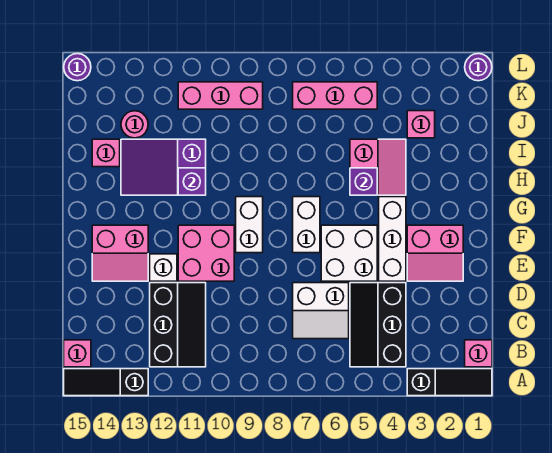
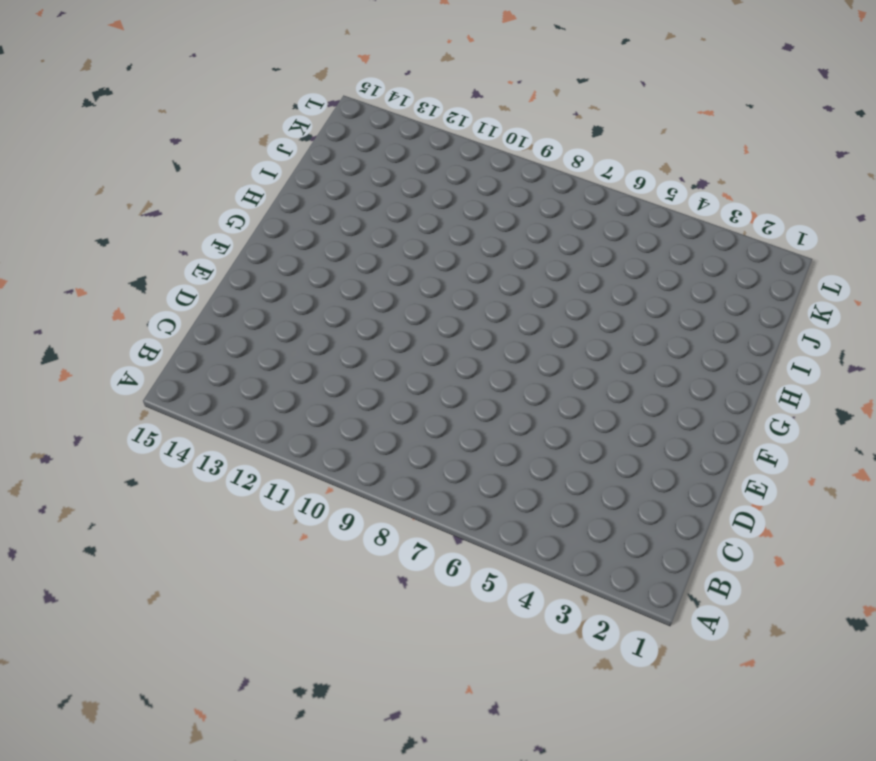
none -> black slope A1:A3 level 1 top 3
none -> black slope A13:A15 level 1 top 13
none -> pink brick B1 level 1

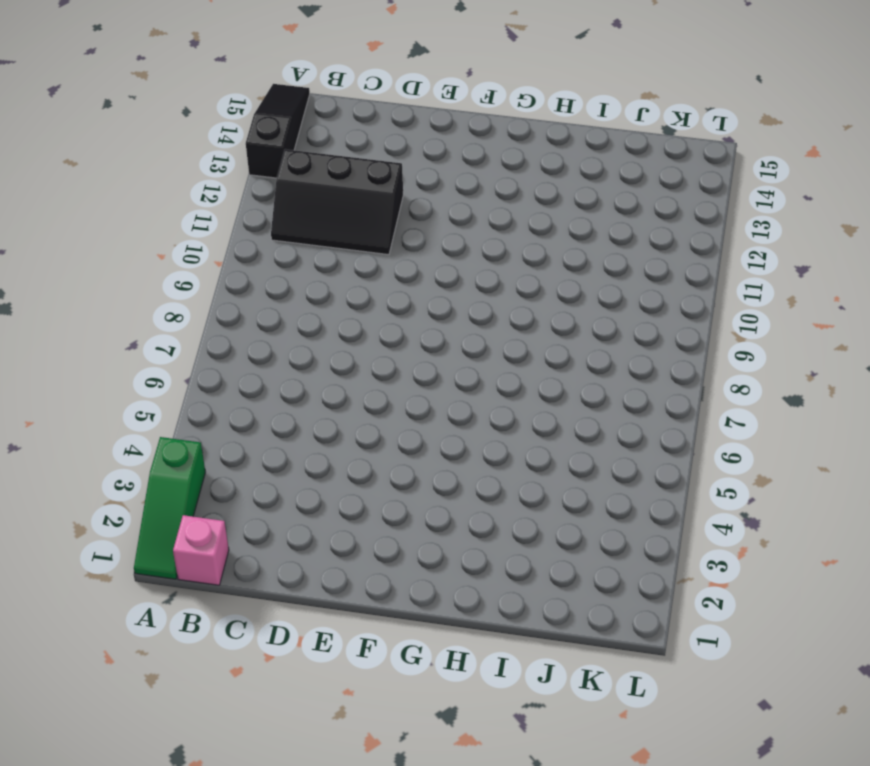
green slope A1:A3 level 1 top 3 -> black slope A1:A3 level 1 top 3
none -> black slope B4:D5 level 1 top 4
none -> pink brick B15 level 1
none -> white slope C6:D7 level 1 top D

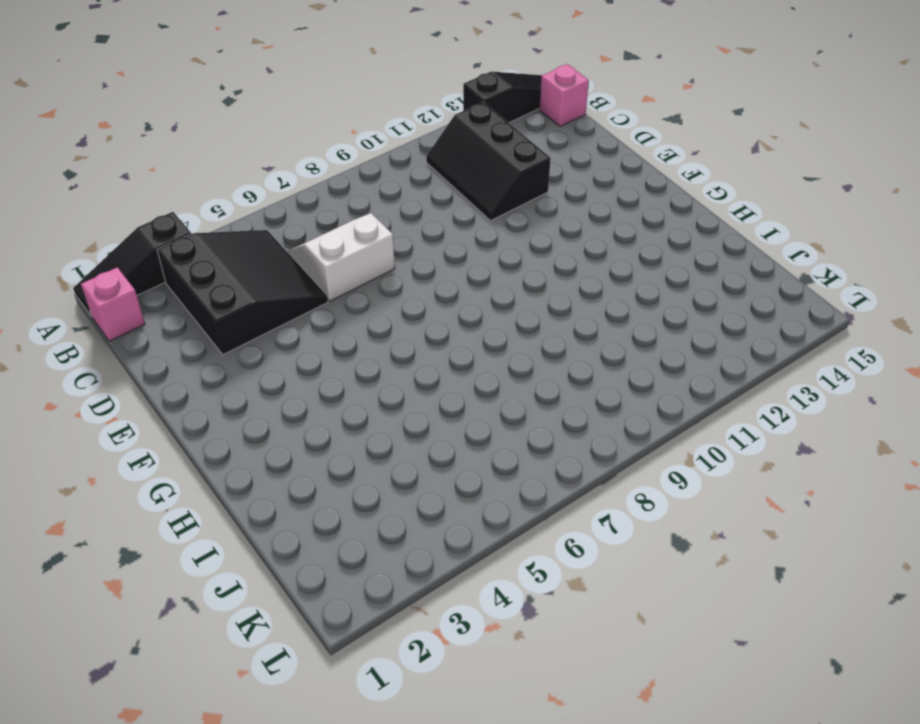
black slope B3:D5 level 1 top 3 -> black slope B4:D5 level 1 top 4
none -> pink slope E2:F3 level 1 top F
none -> white brick E4:G4 level 1
none -> white brick E5:F6 level 1

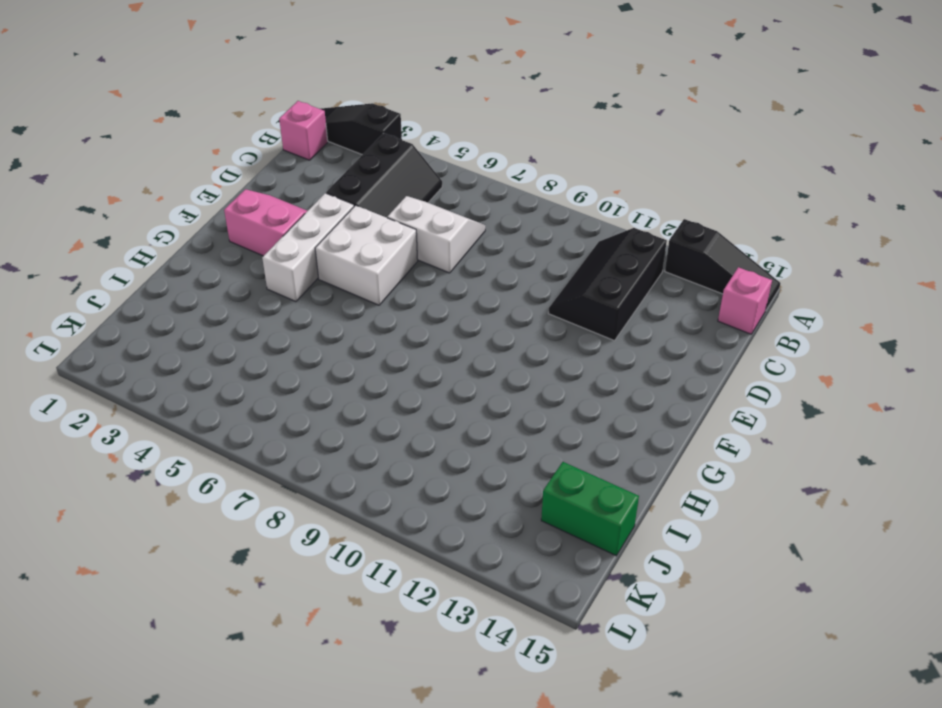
green brick J14:J15 level 1 -> none
none -> pink brick E10:F11 level 1
none -> white brick E12 level 1
none -> pink slope E13:F14 level 1 top F

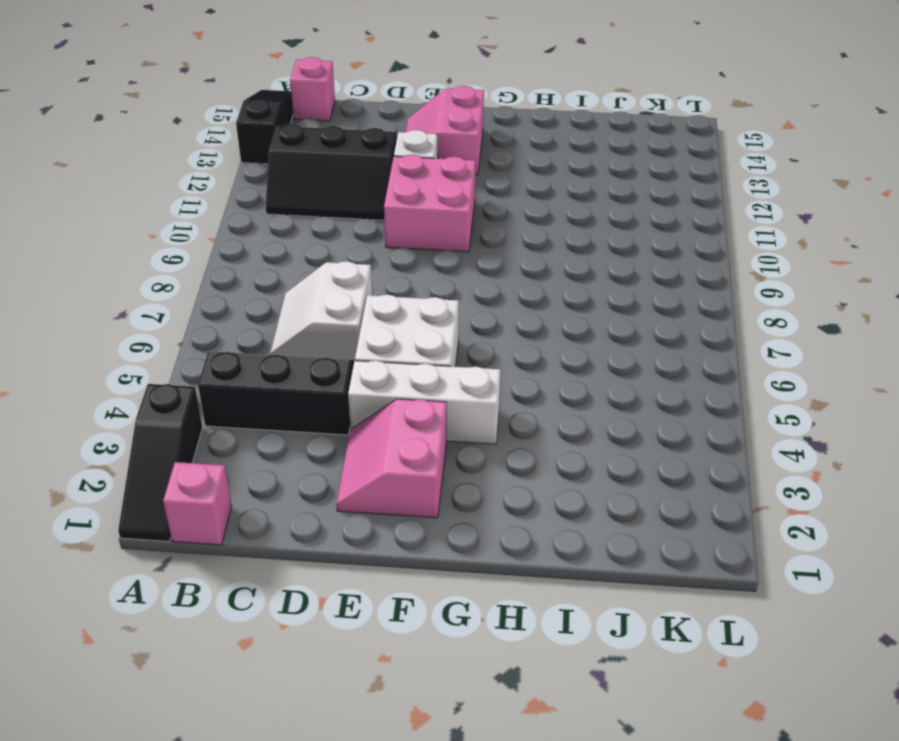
none -> white brick F7:G7 level 1
none -> white brick F9:G9 level 1
none -> pink slope H4:I5 level 1 top 5

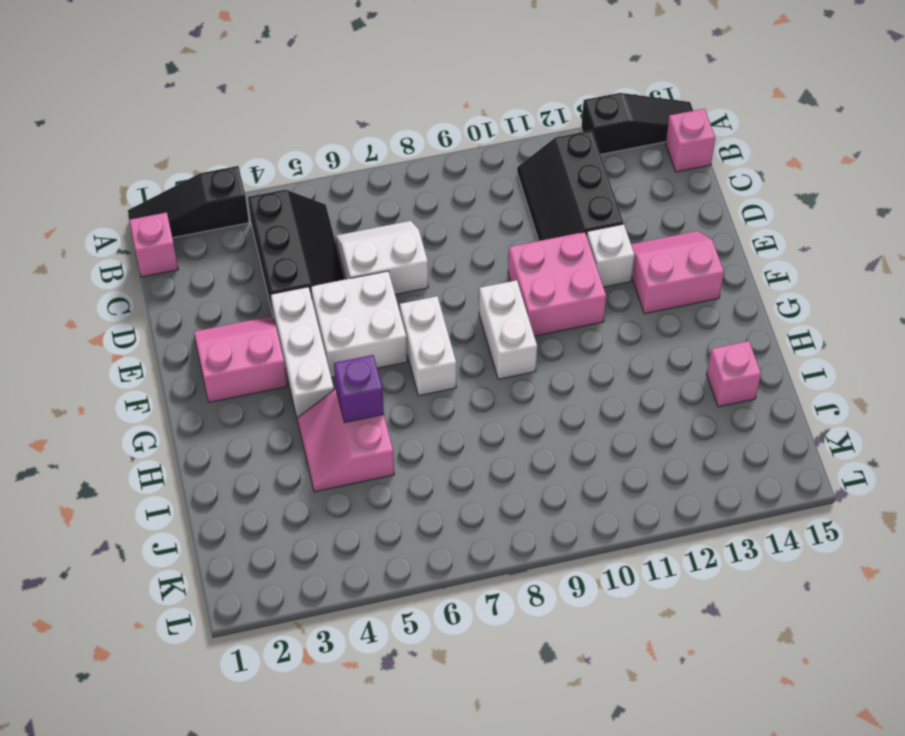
none -> purple slope H11:I13 level 1 top 11
none -> pink brick J3 level 1
none -> pink round brick J13 level 1

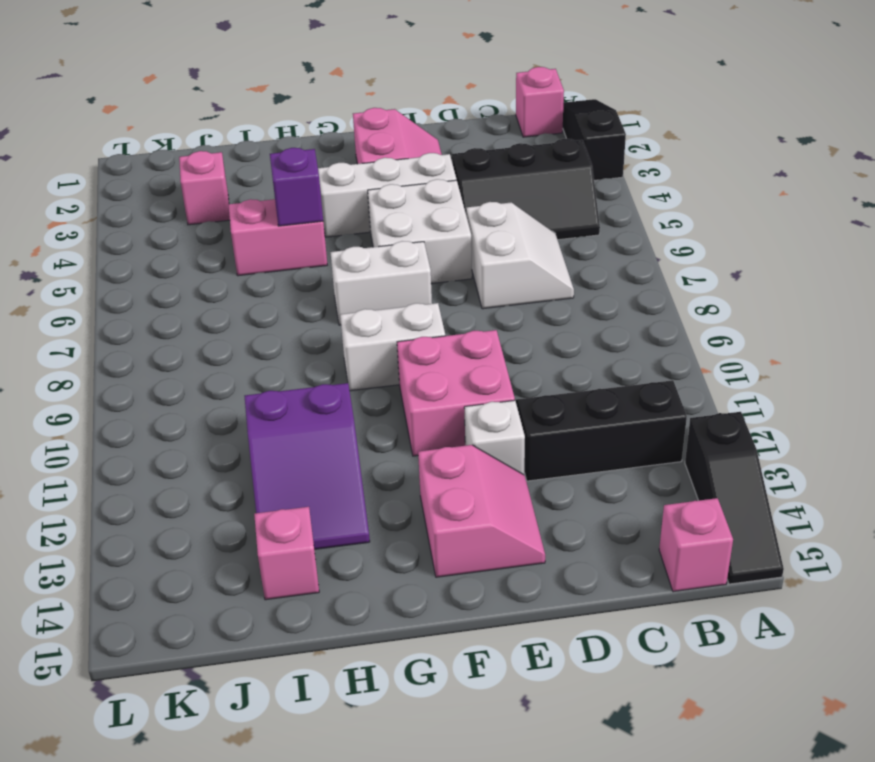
none -> pink round brick J13 level 1
none -> pink brick K5:K7 level 1
none -> pink brick K9:K11 level 1

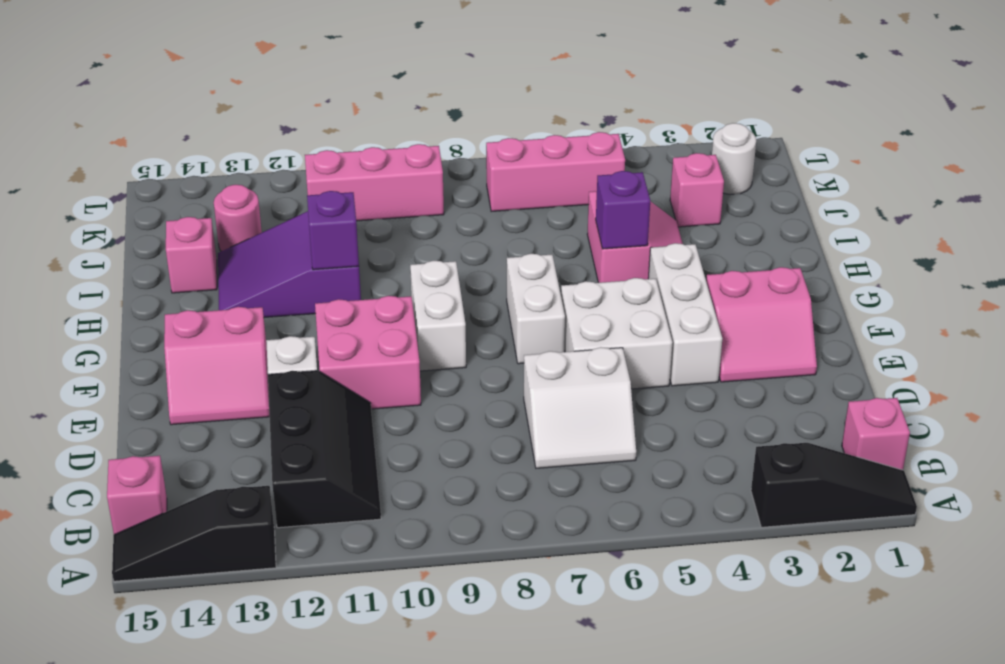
white round brick K2 level 1 -> none
none -> black slope B4:D5 level 1 top 4
none -> purple round brick L1 level 1
none -> purple round brick L15 level 1

